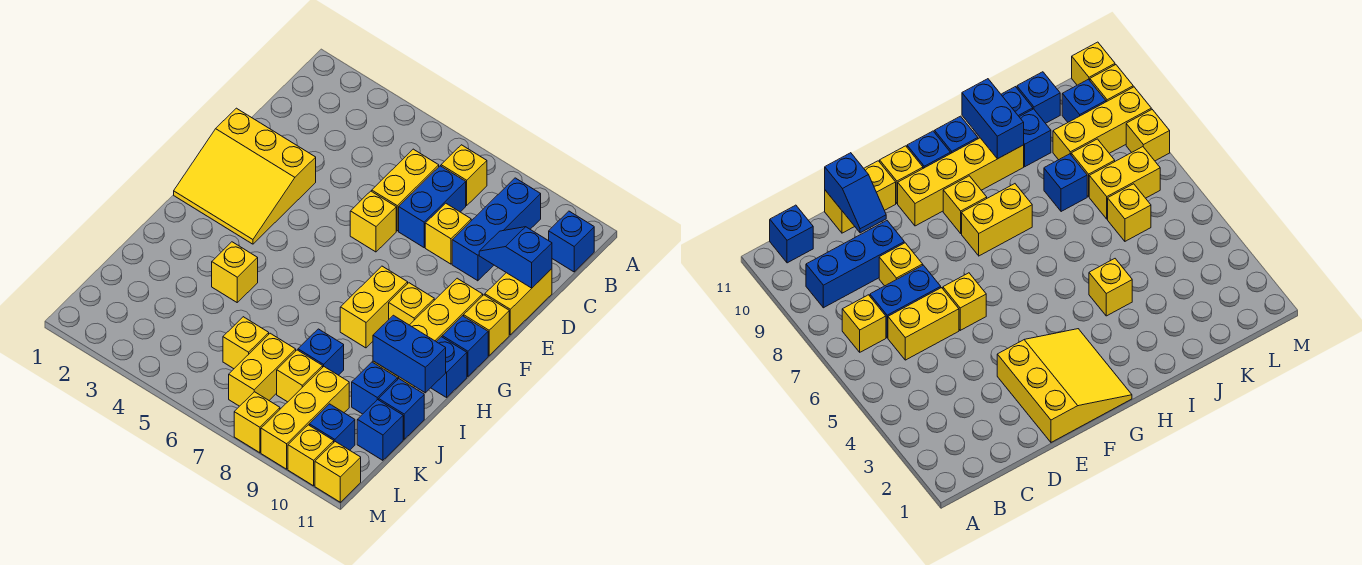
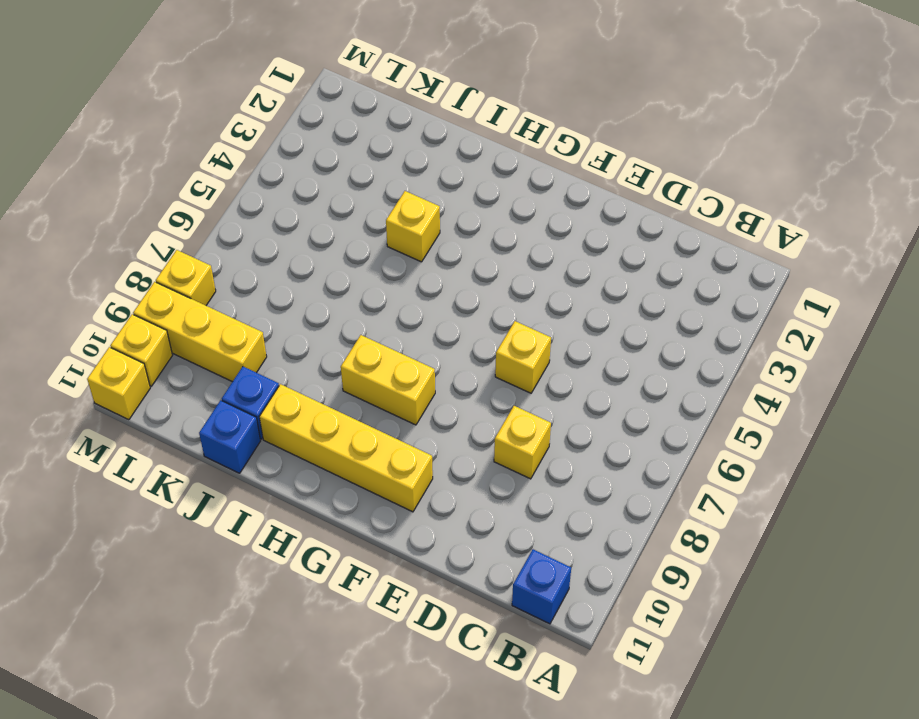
none -> yellow brick B7 level 1
none -> blue brick B9:D9 level 1
none -> yellow brick C6:D6 level 1
none -> blue brick C7:D7 level 1

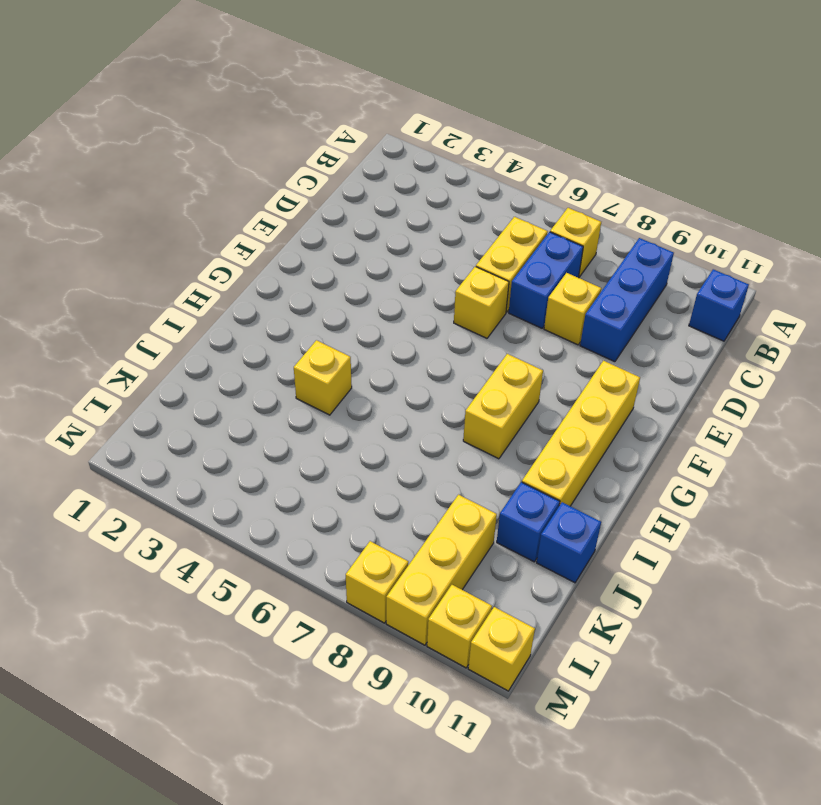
none -> yellow brick D11:E11 level 1
none -> yellow slope E1:G3 level 1 top E
none -> yellow brick F11 level 1
none -> yellow brick G9 level 1

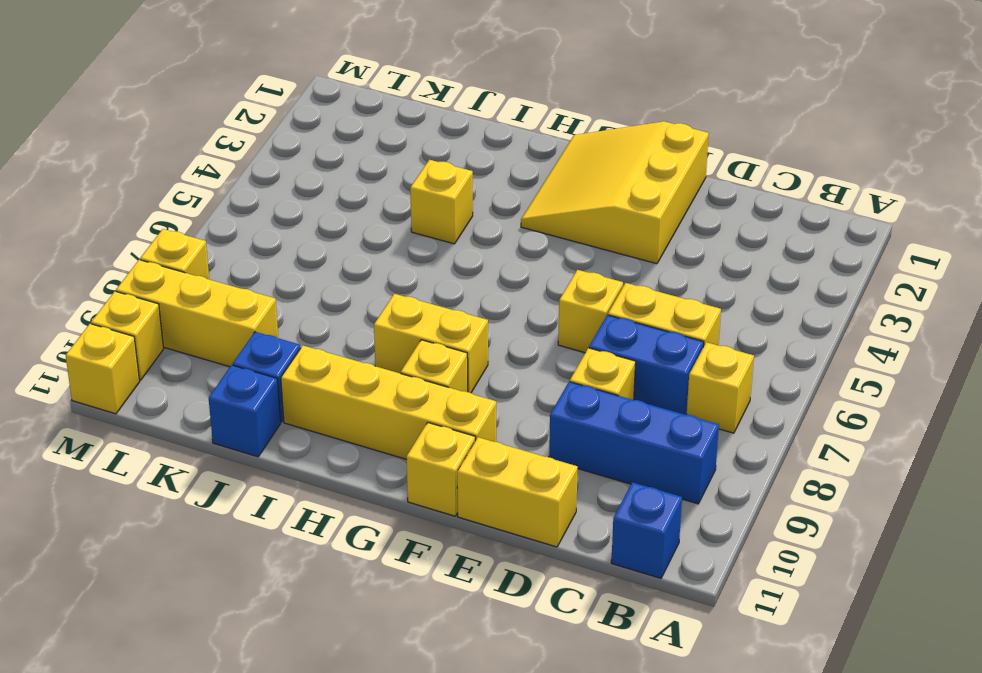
none -> blue brick G11 level 1
none -> blue brick H11 level 1
none -> blue brick J8 level 1
none -> yellow brick K6 level 1

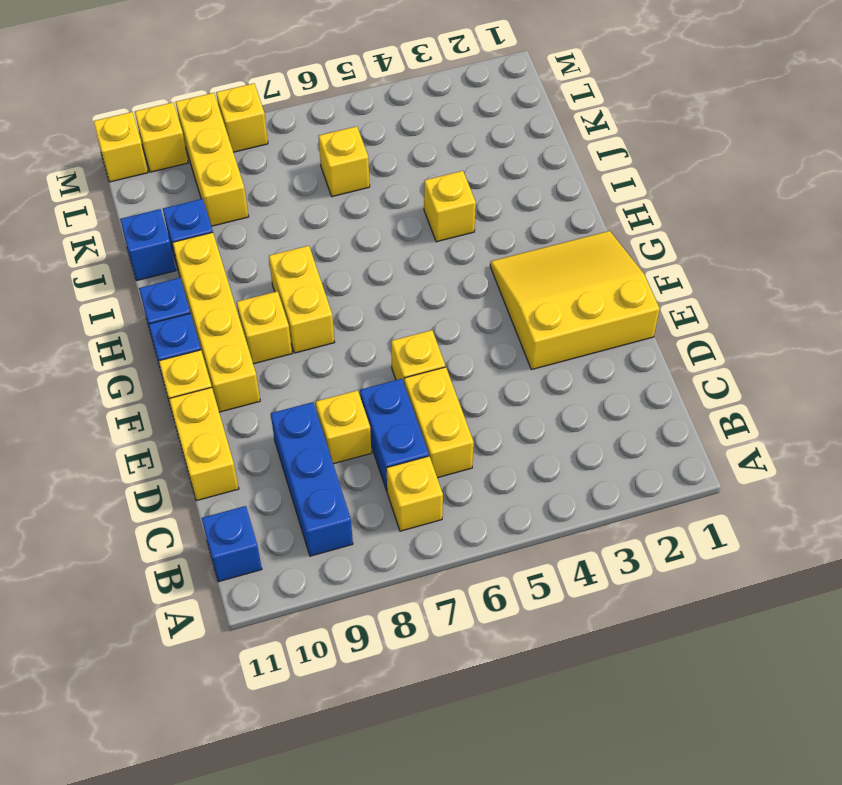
none -> blue brick J8 level 1
none -> yellow brick K7:L7 level 1
none -> yellow brick K8 level 1
none -> blue brick K11 level 1

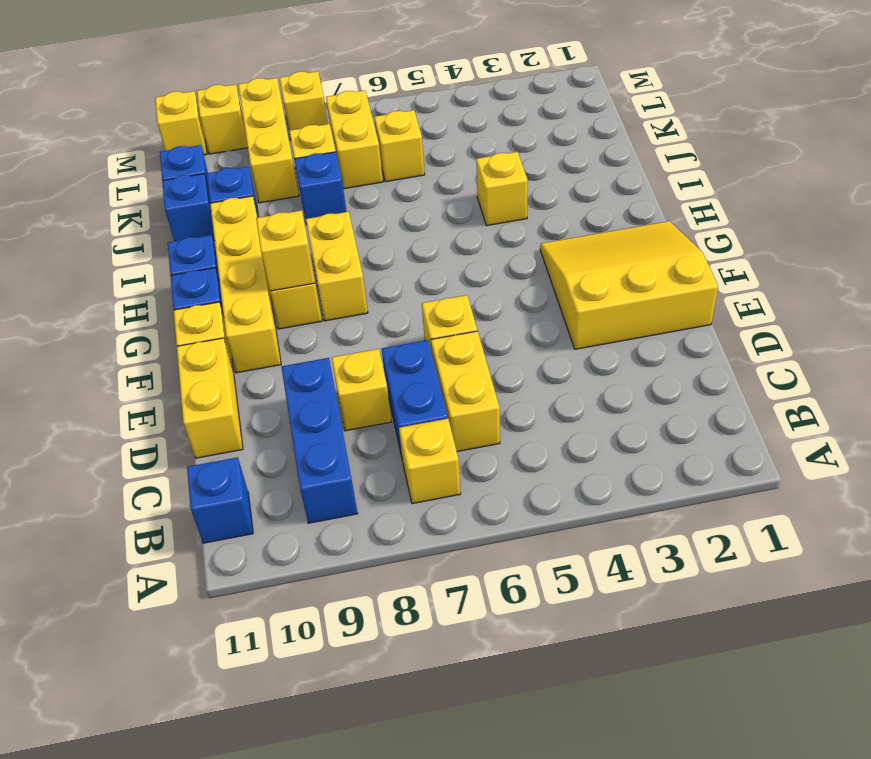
yellow brick G9 level 2 -> none
none -> blue brick L10 level 1
none -> blue slope D10:D11 level 2 top 11
none -> blue brick I10:I11 level 2

